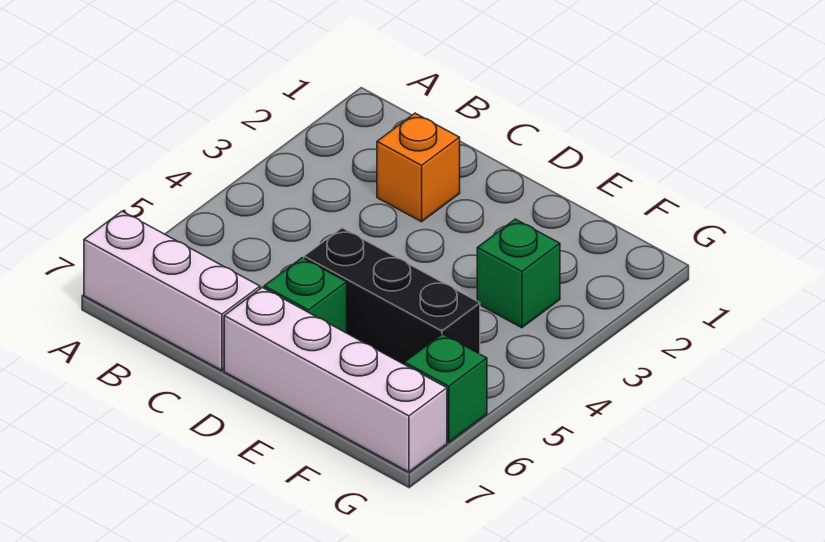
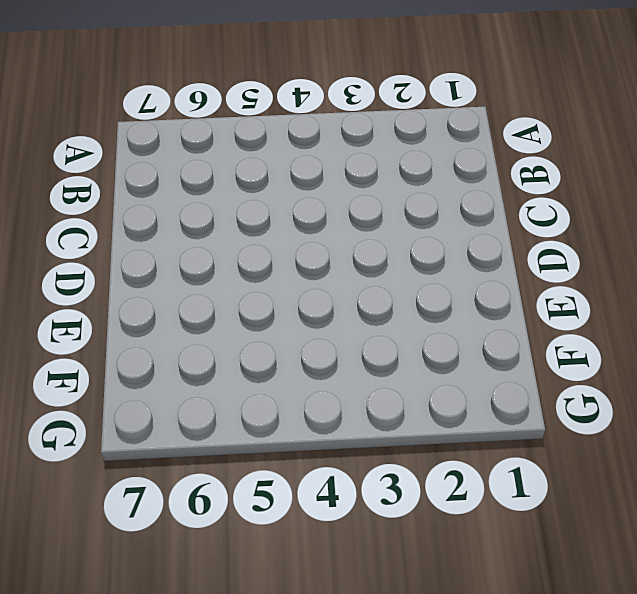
none -> white brick A7:C7 level 1
none -> orange brick C2 level 1

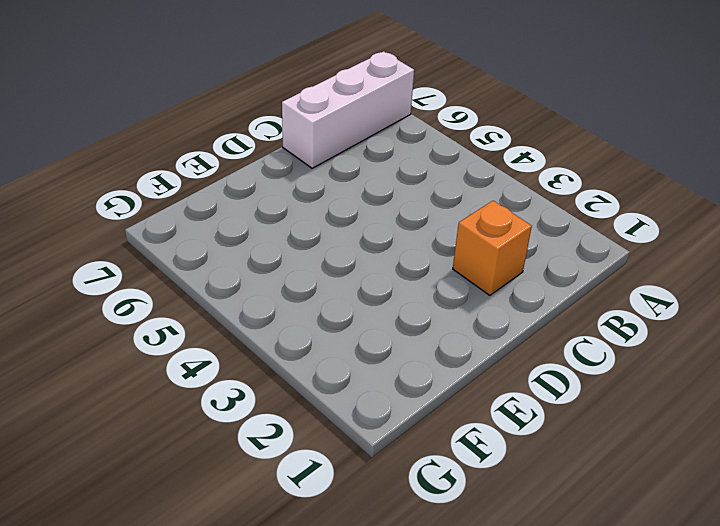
none -> black brick D5:F5 level 1
none -> green brick D6 level 1

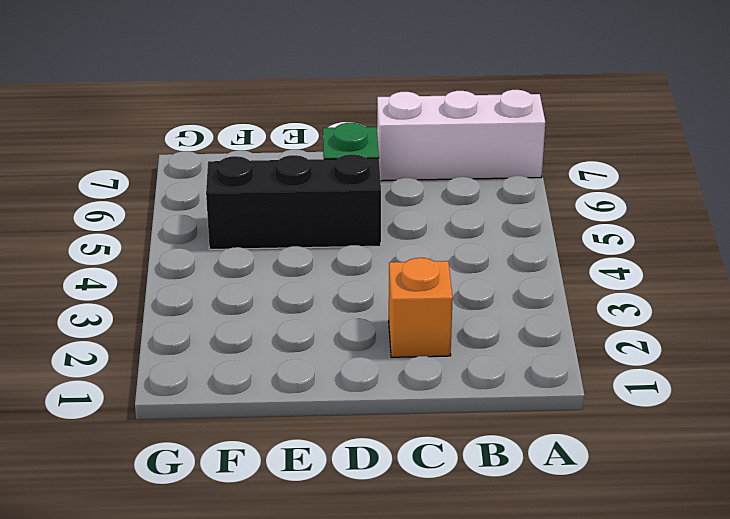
none -> white brick D7:G7 level 1
none -> green brick F3 level 1

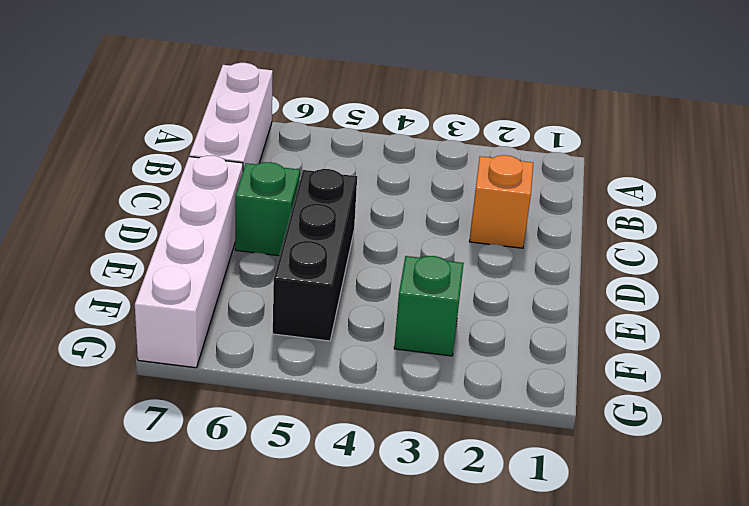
none -> green brick G6 level 1

